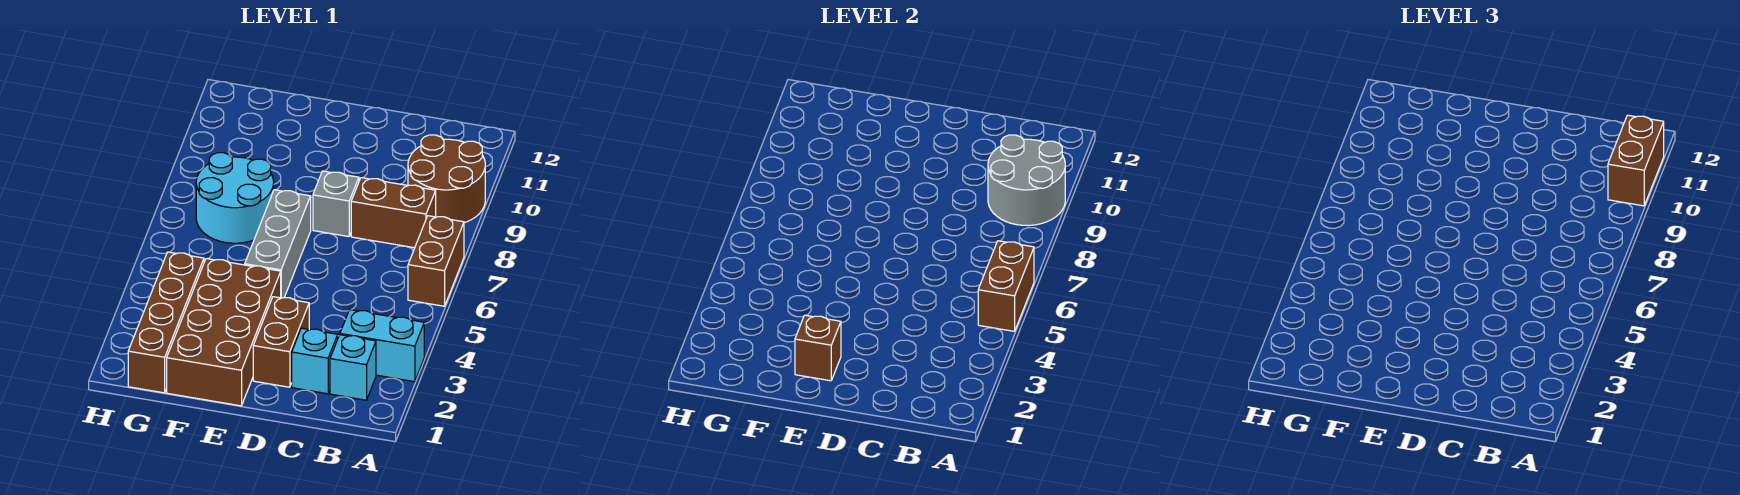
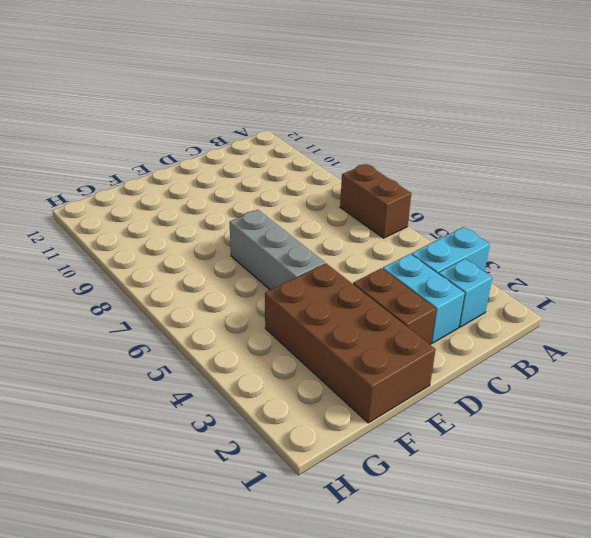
cyan brick C2:C3 level 1 -> cyan brick C2 level 1
none -> brown round brick A9:B10 level 1
none -> brown brick B8:C8 level 1
none -> grey brick D8 level 1

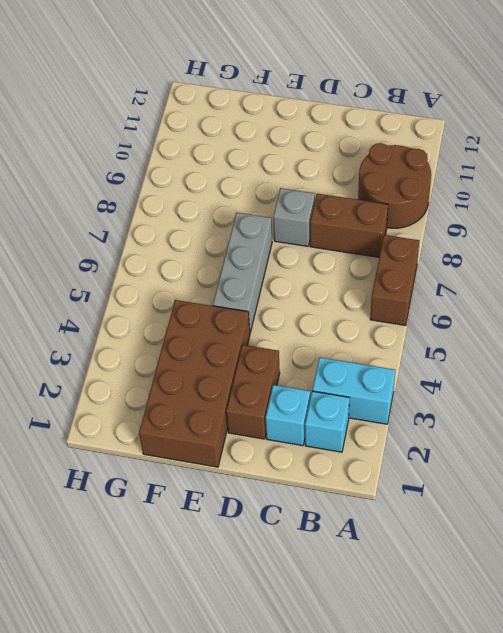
none -> cyan round brick F7:G8 level 1
none -> brown brick G1:G4 level 1
none -> brown brick A5:A6 level 2

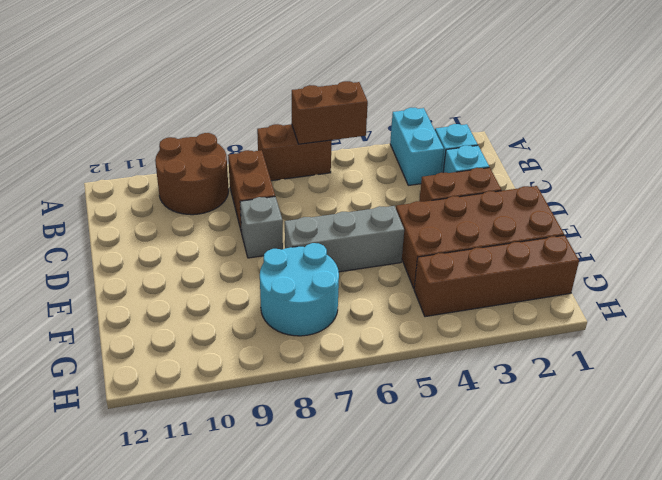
none -> grey round brick A9:B10 level 2
none -> brown brick E2 level 2
none -> brown brick A10:A11 level 3

